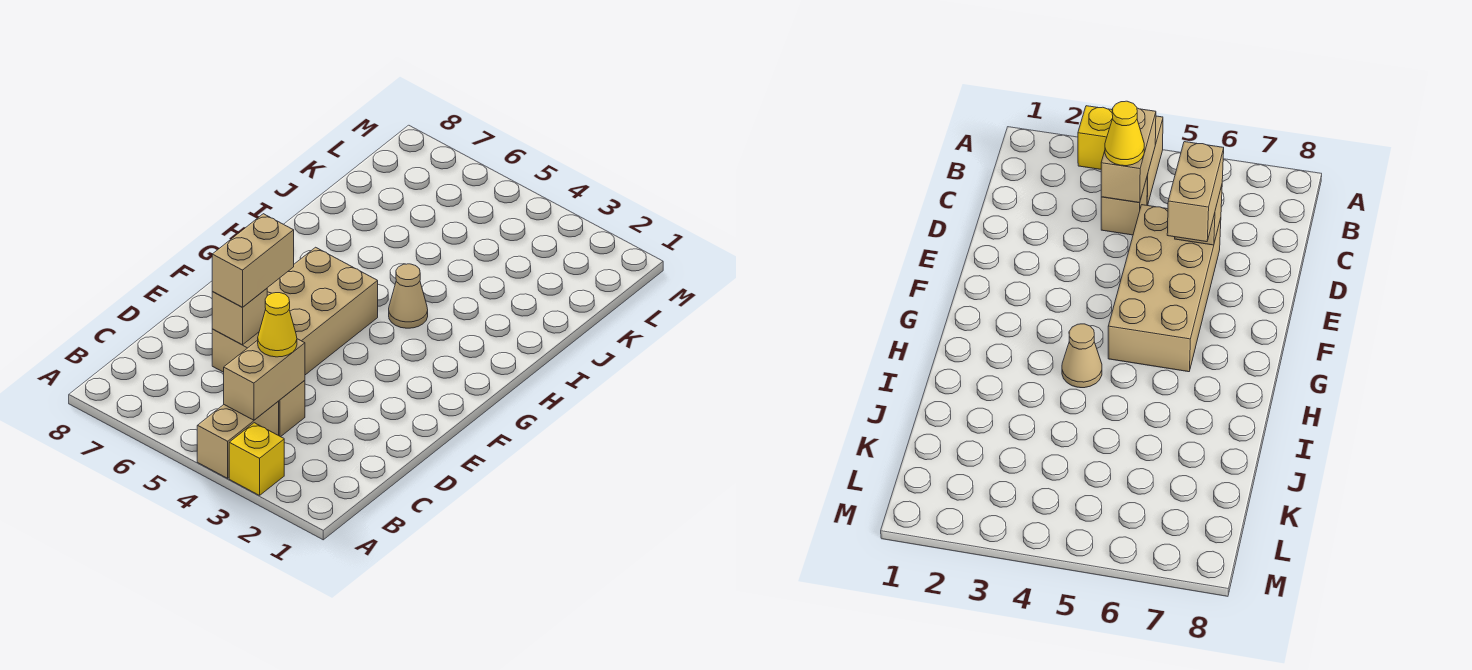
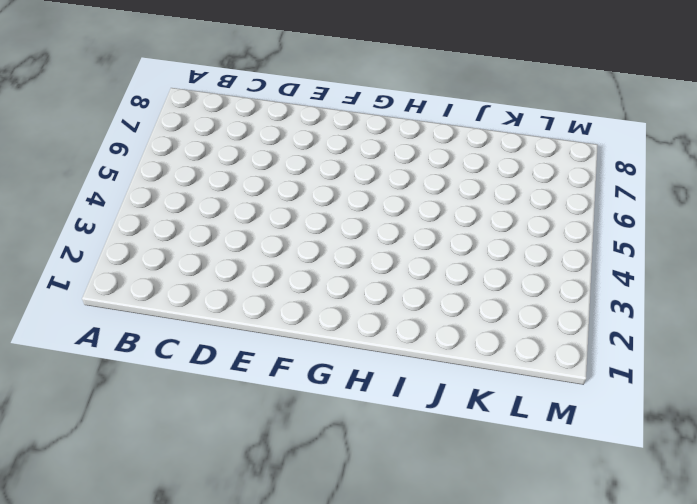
none -> yellow brick A3 level 1
none -> tan brick A4:B4 level 1

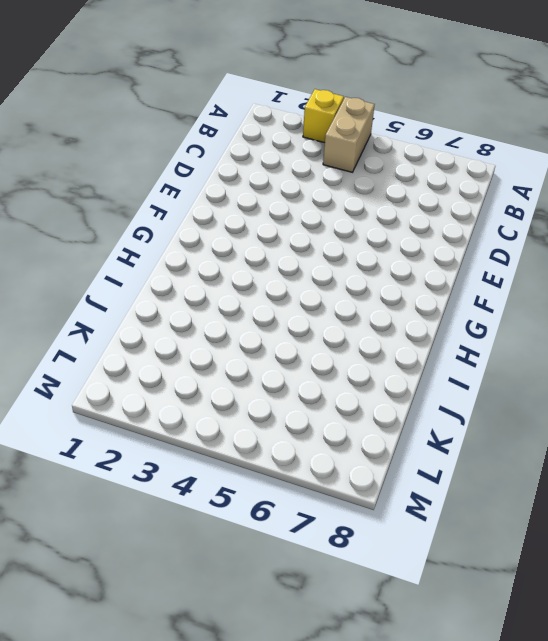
none -> tan brick C4 level 1
none -> tan brick D5:G6 level 1

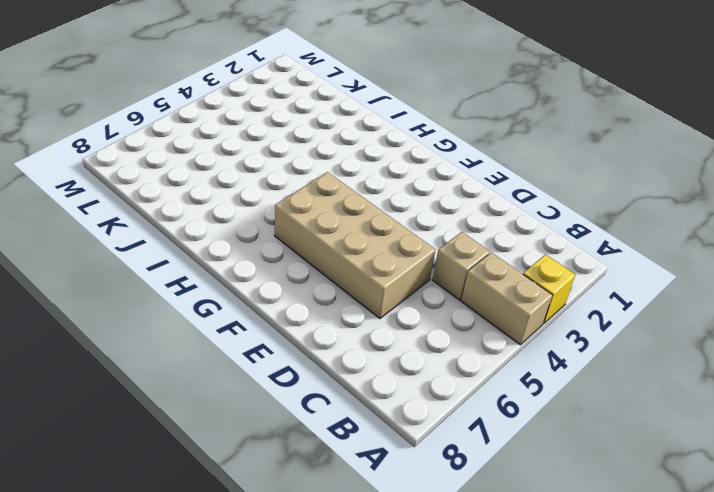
none -> tan cone H4 level 1
none -> tan brick B4:C4 level 2

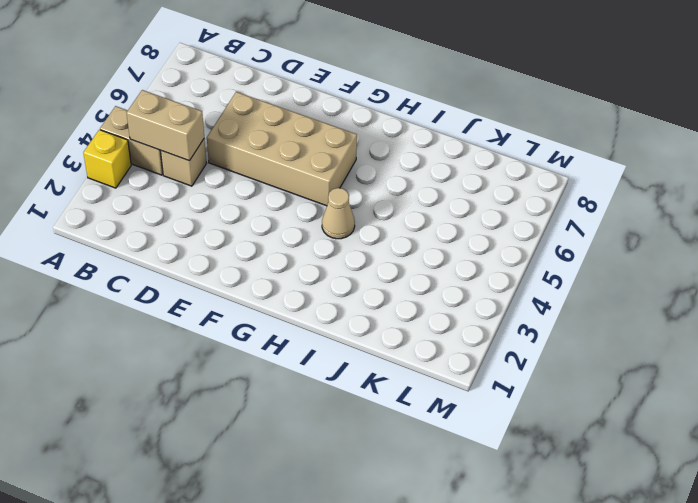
none -> tan brick D6 level 2
none -> yellow cone C4 level 3

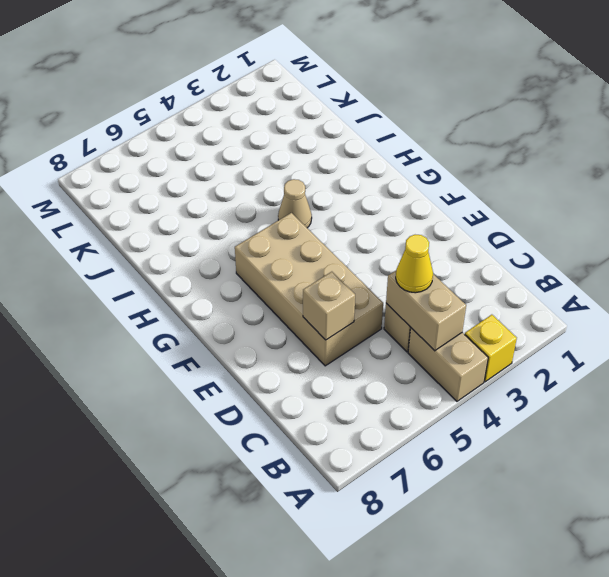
none -> tan brick D6:E6 level 3

